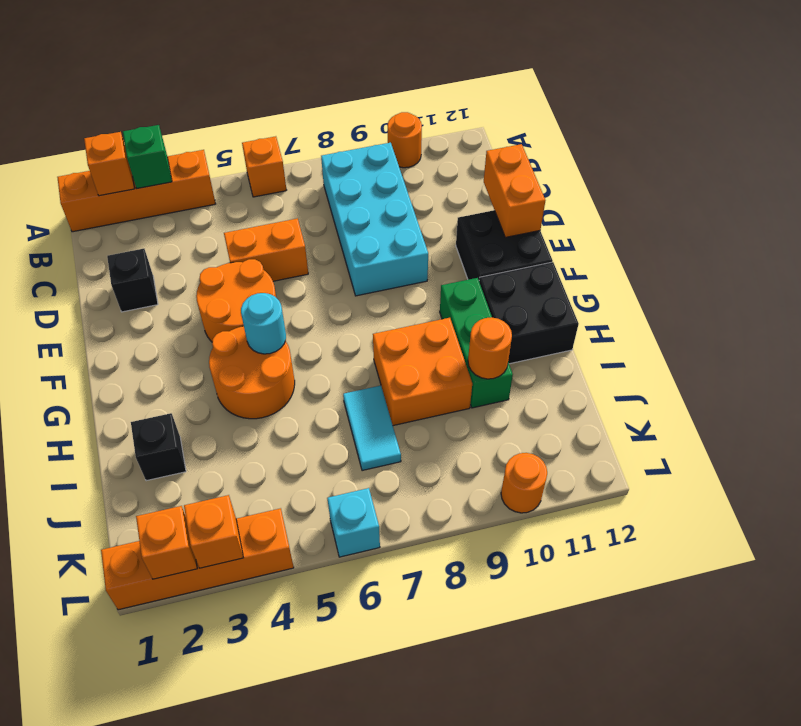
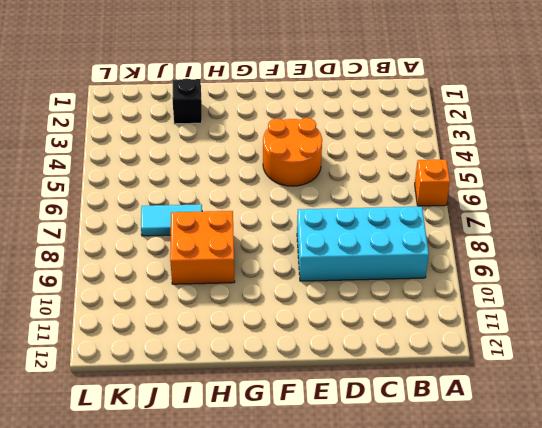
none -> orange brick A1:A4 level 1
none -> orange round brick A10 level 1
none -> black brick D2 level 1

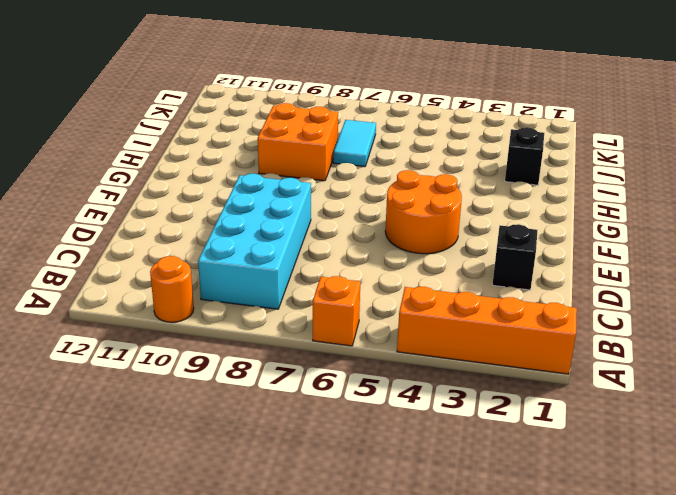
none -> orange brick D5:D6 level 1
none -> black brick E11:F12 level 1
none -> orange round brick G4:H5 level 1

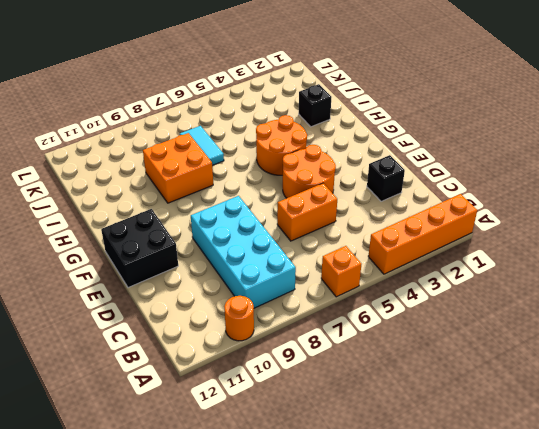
none -> green brick G10:I10 level 1
none -> black brick G11:H12 level 1
none -> orange brick L1:L4 level 1

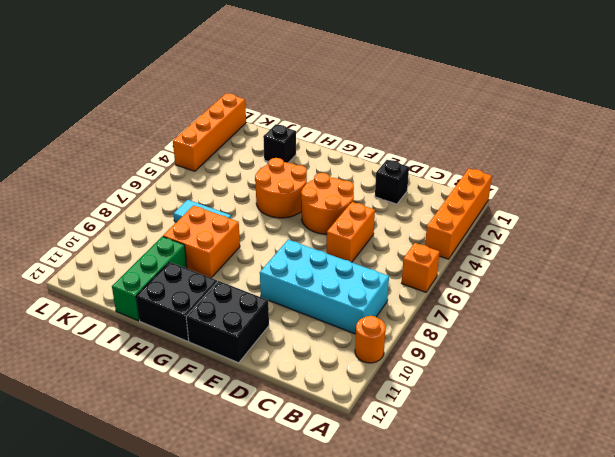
green brick I10:I12 level 1 -> green brick G10:I10 level 1
none -> cyan brick L6 level 1
none -> orange round brick L10 level 1
none -> orange brick A2 level 2

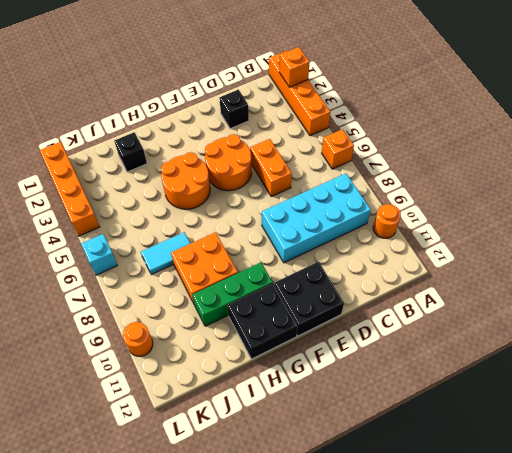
none -> green brick A3 level 2
none -> orange brick D12:E12 level 2
none -> cyan round brick G5 level 2

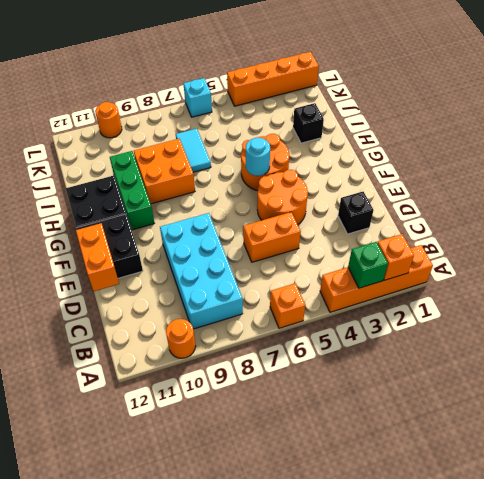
none -> orange round brick I10 level 2
none -> orange brick L2 level 2
none -> orange brick L3 level 2

